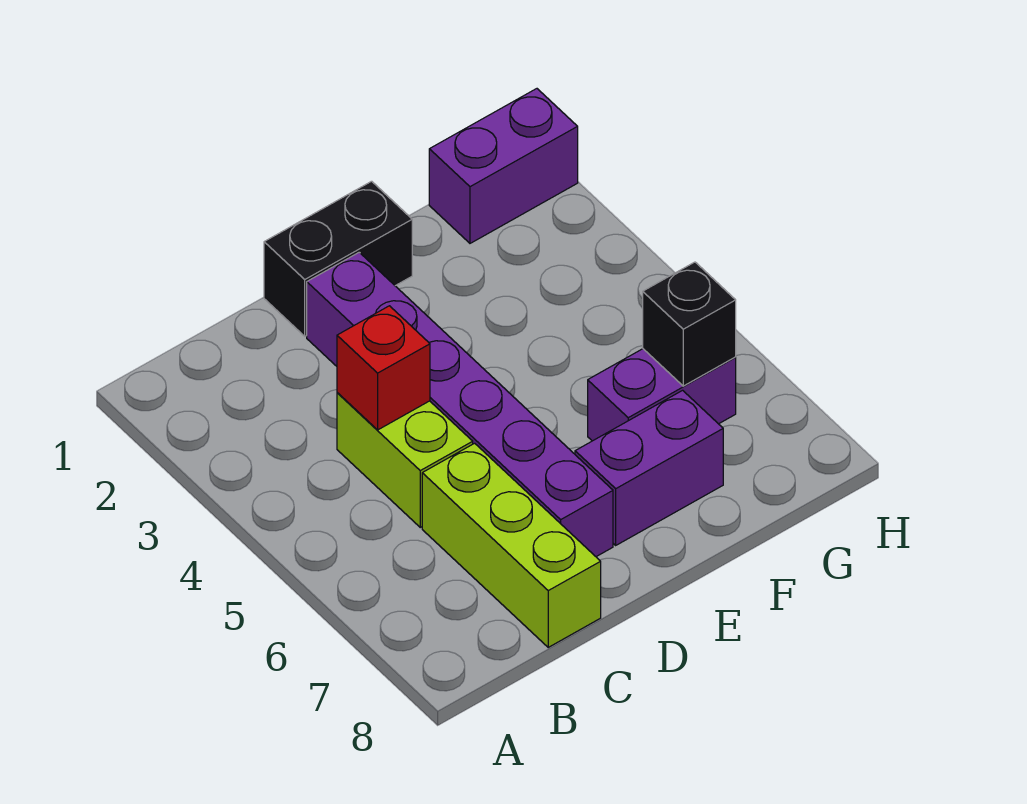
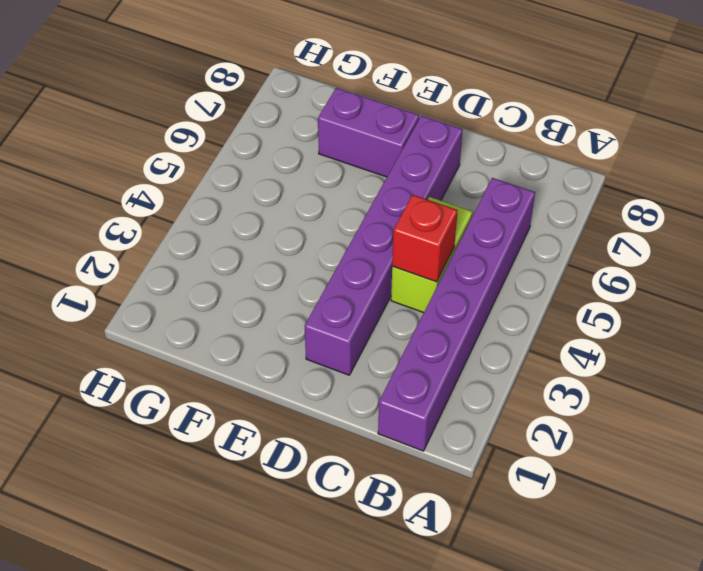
purple brick B1:B6 level 1 -> none
none -> lime brick C6:C8 level 1
none -> black brick D1:E1 level 1

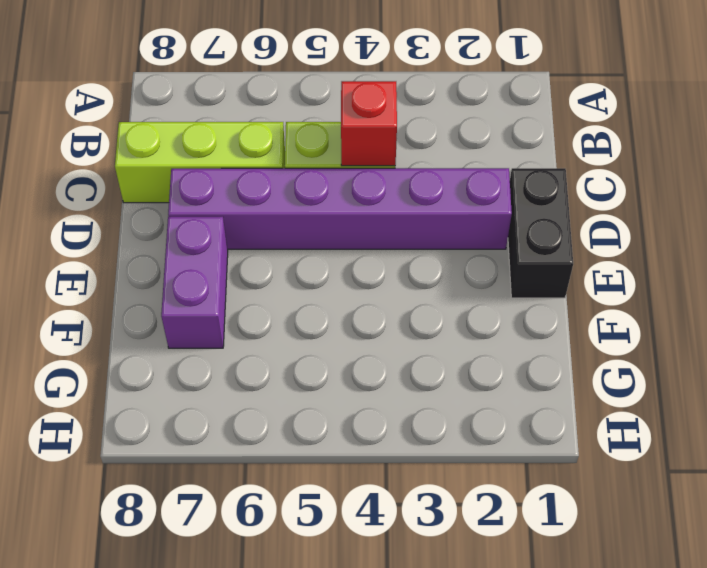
none -> purple brick F6:G6 level 1
none -> purple brick G1:H1 level 1

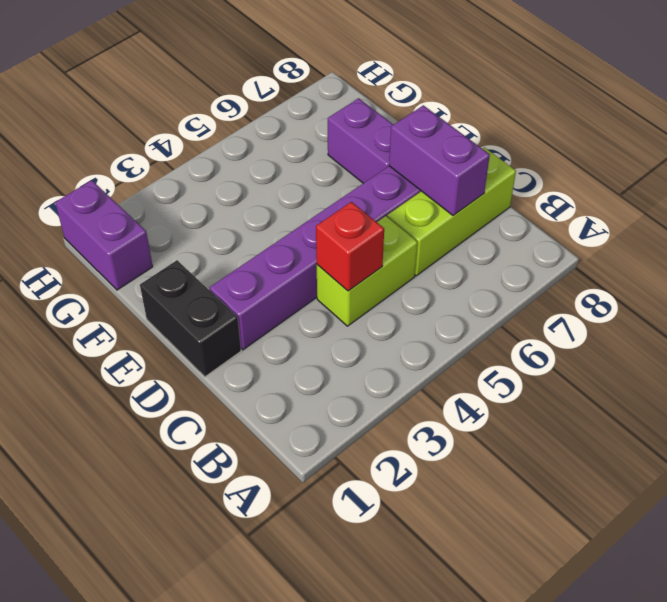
purple brick C7:D7 level 2 -> purple brick F6:G6 level 1
none -> black brick G6 level 2

